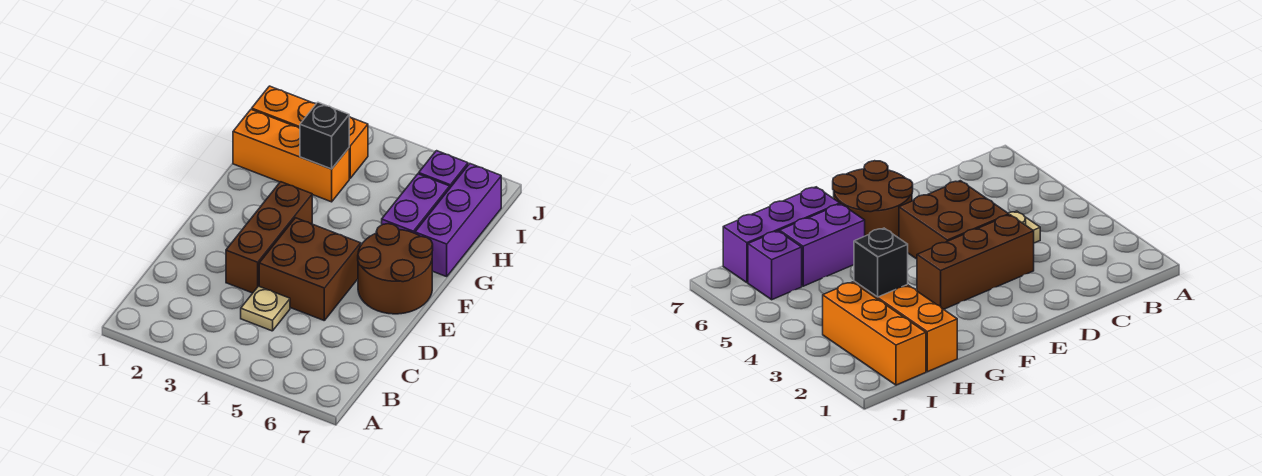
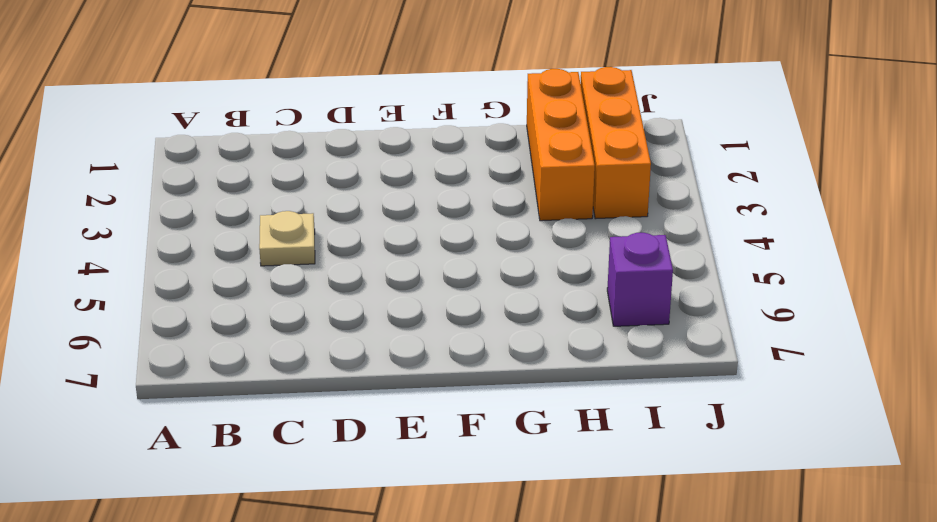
none -> brown brick D3:F3 level 1
none -> brown brick D4:E5 level 1

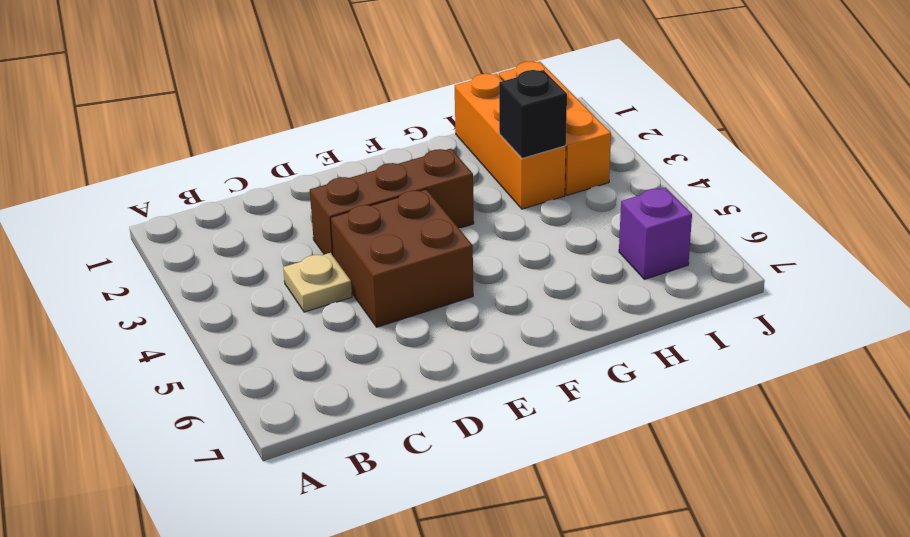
none -> brown round brick E6:F7 level 1
none -> purple brick G6:H6 level 1

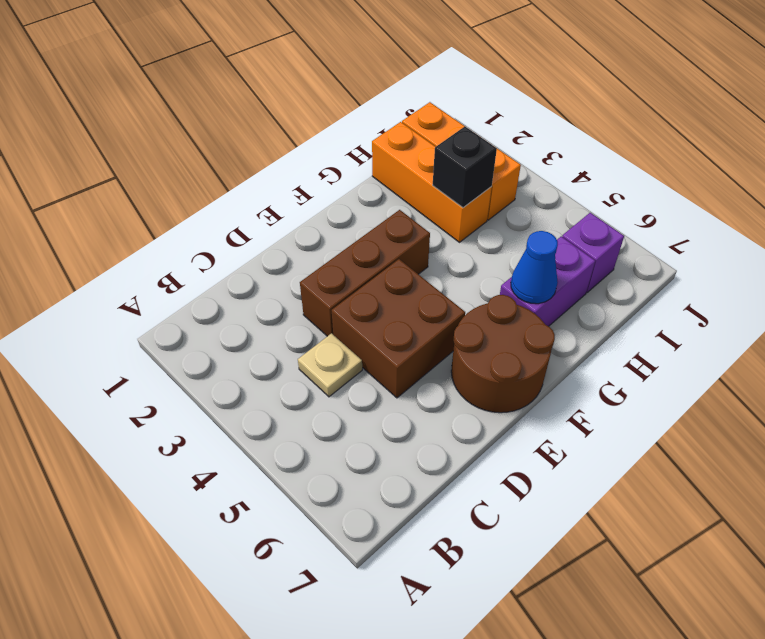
blue cone G6 level 2 -> none
none -> purple brick G7:I7 level 1

